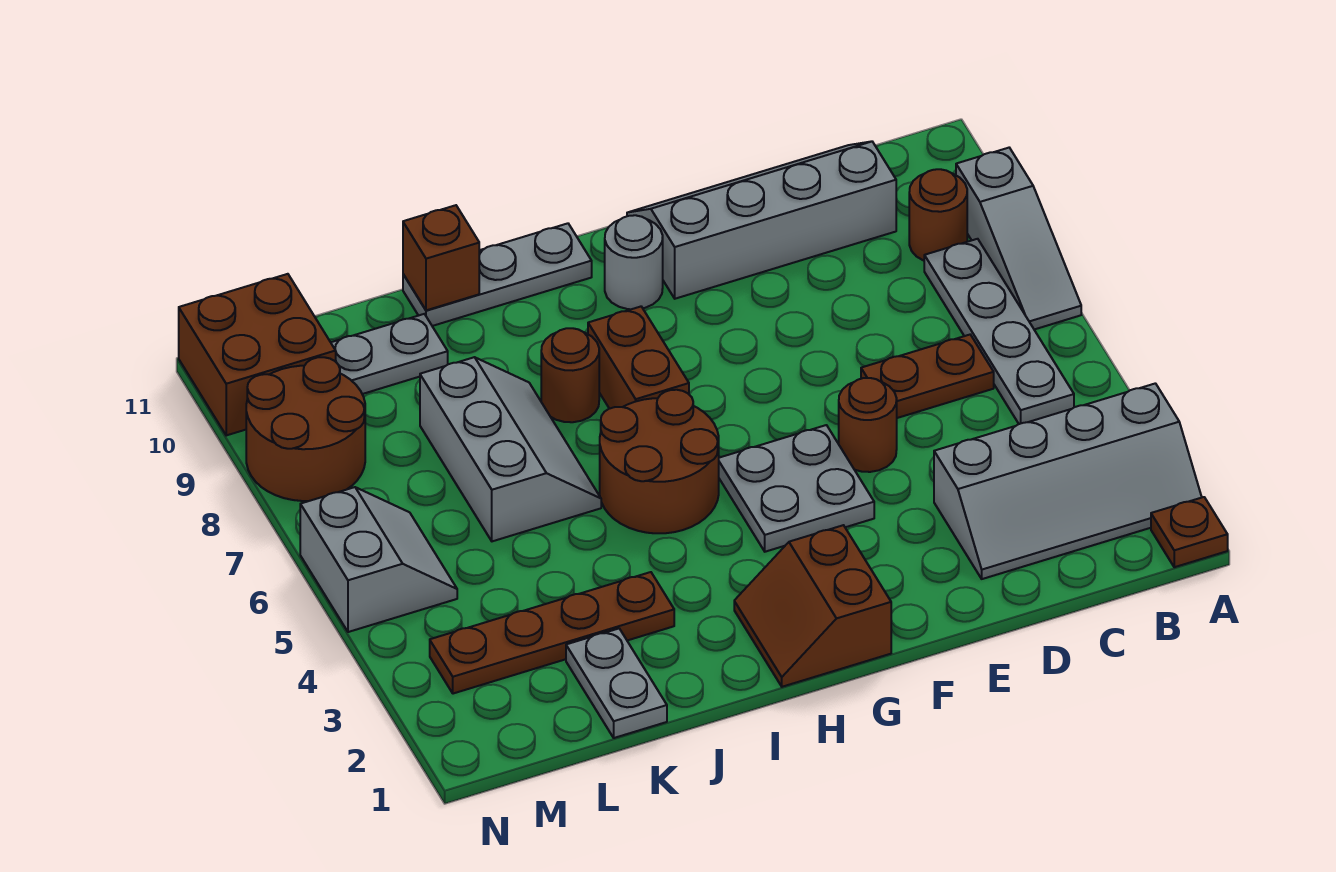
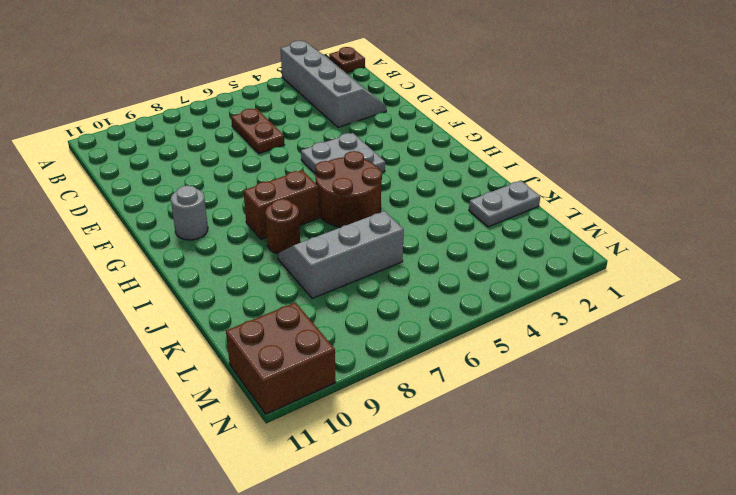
none -> grey slope A7:A9 level 1 top 9
none -> grey plate B5:B8 level 1
none -> brown round brick B9 level 1

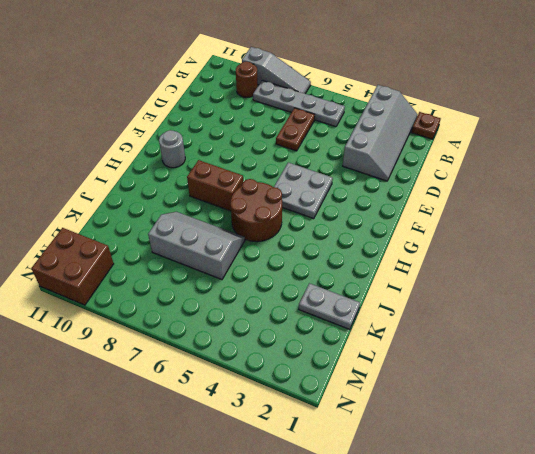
none -> grey slope C10:F11 level 1 top 10
none -> brown round brick E5 level 1
none -> brown slope G1:H2 level 1 top G

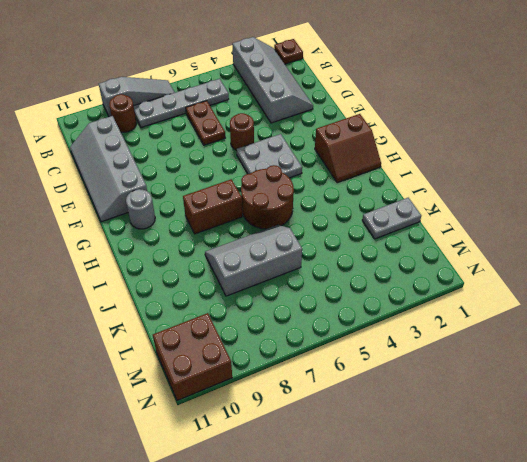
none -> grey plate H11:J11 level 1
none -> brown round brick I8 level 1
none -> brown plate J3:M3 level 1

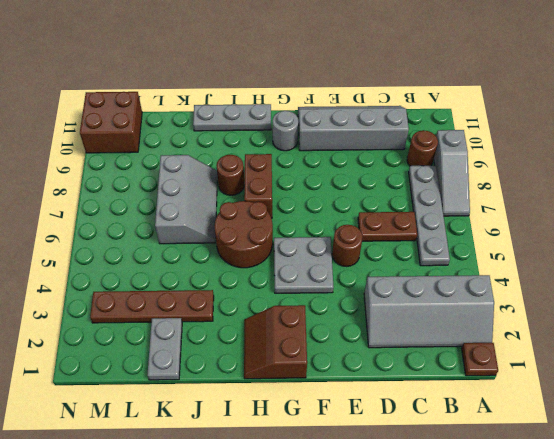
none -> grey plate K10:L10 level 1
none -> grey slope M5:N6 level 1 top N
none -> brown round brick M8:N9 level 1

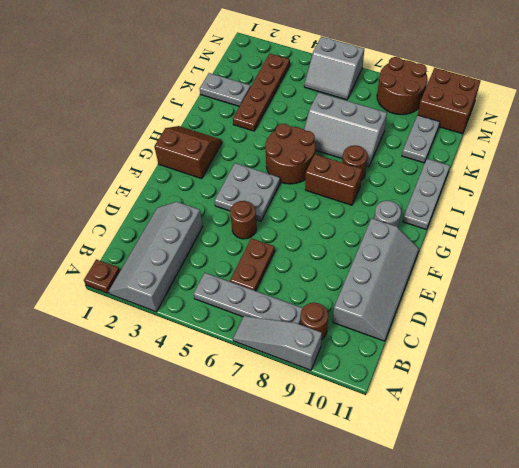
none -> brown brick J11 level 2

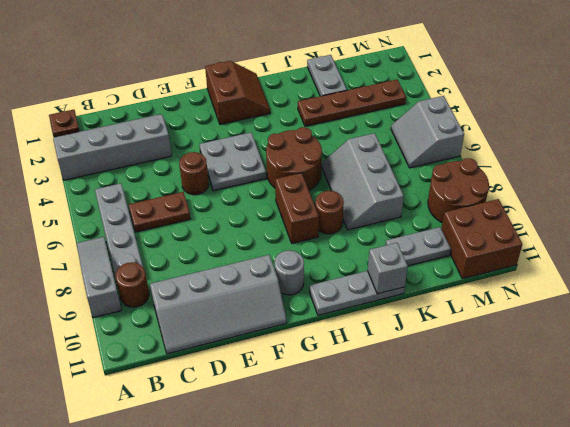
grey brick J11 level 2 -> brown brick J11 level 2

